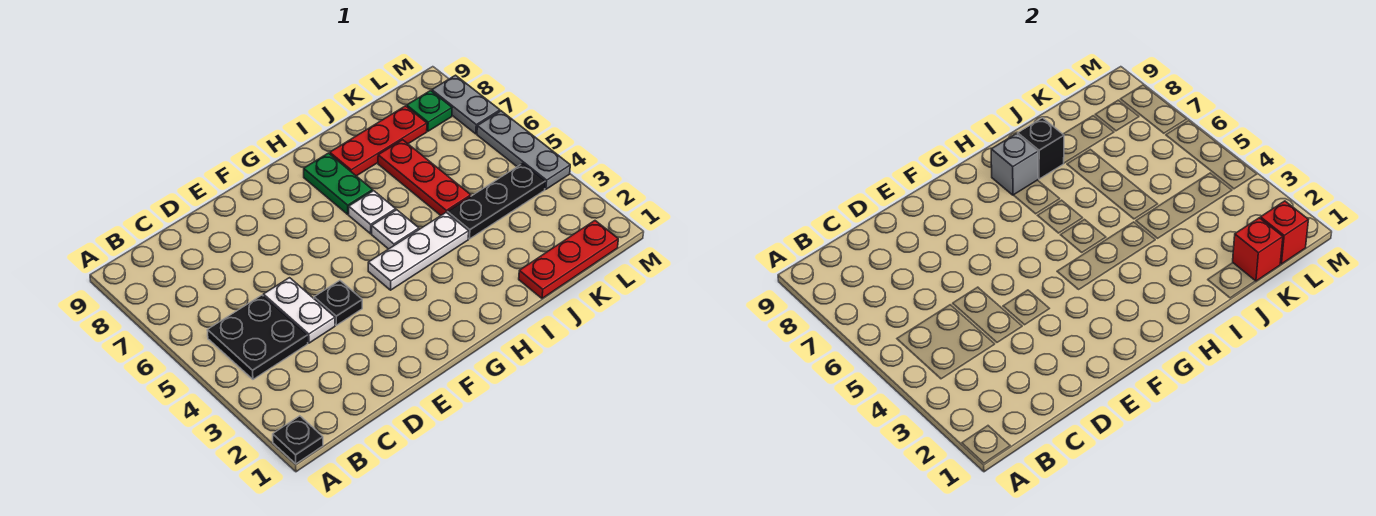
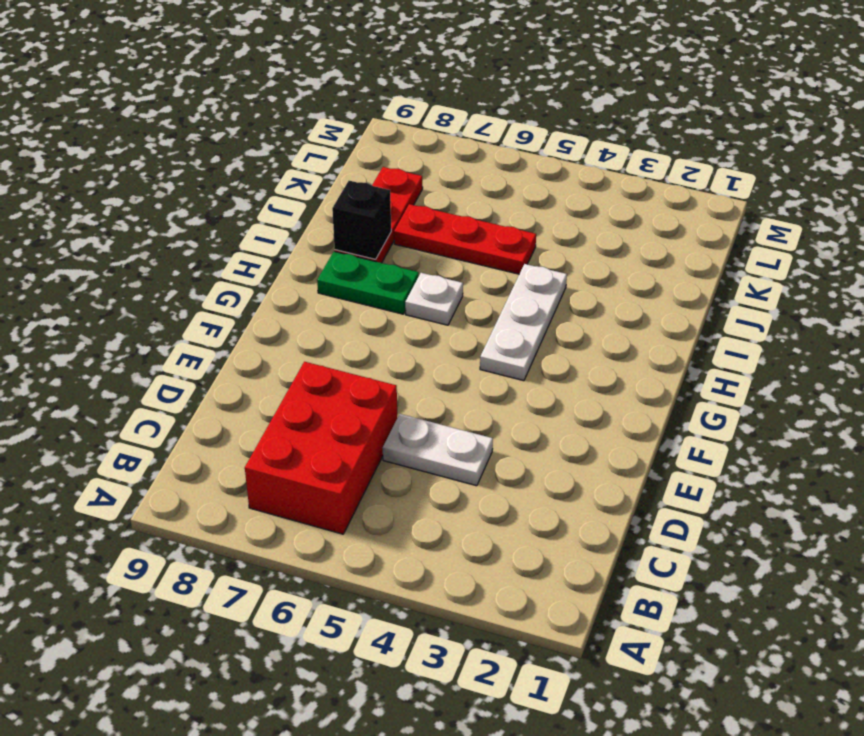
red brick B6:D7 level 1 -> none
none -> black plate A1 level 1
none -> black plate B4:C5 level 1
none -> black plate E4 level 1

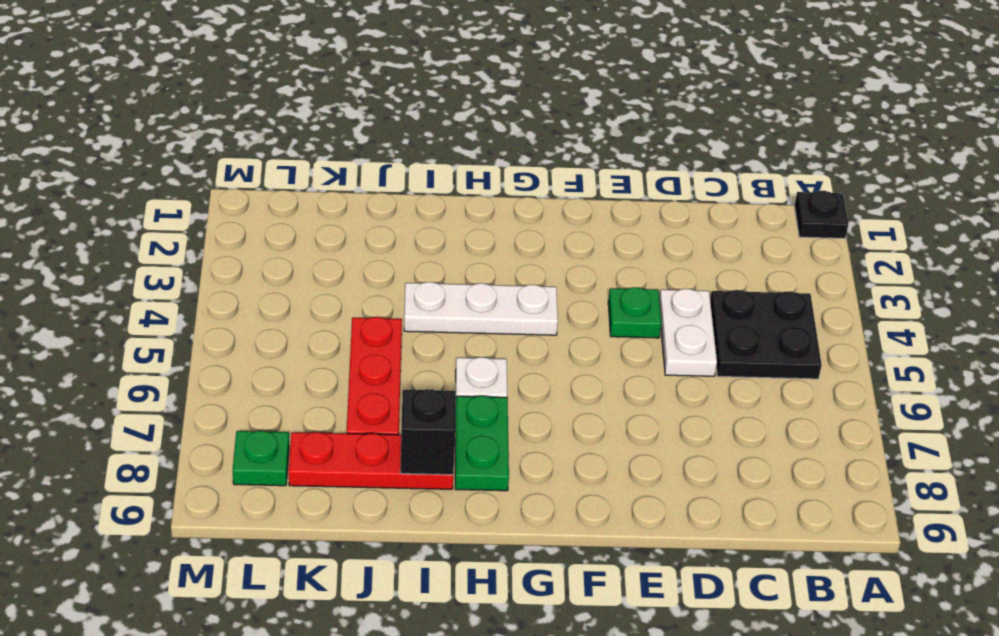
green plate E4 level 1 -> black plate E4 level 1
none -> white plate H5 level 1
none -> red plate J1:L1 level 1
none -> black plate J4:L4 level 1

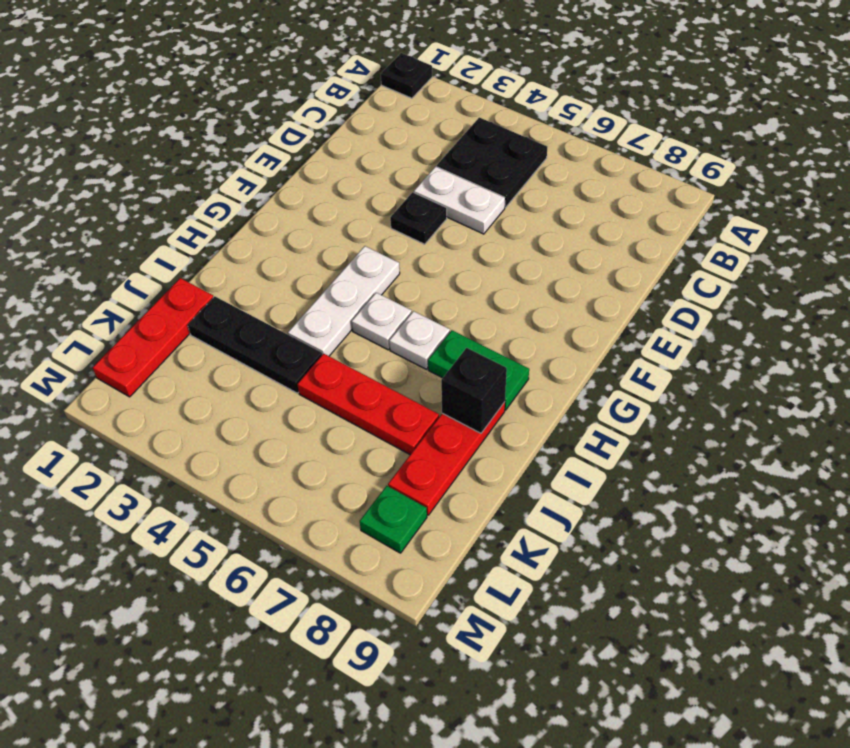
black plate J2:J4 level 1 -> black plate J4:L4 level 1
none -> grey plate M4:M6 level 1
none -> grey plate M7:M8 level 1
none -> grey brick H8 level 2

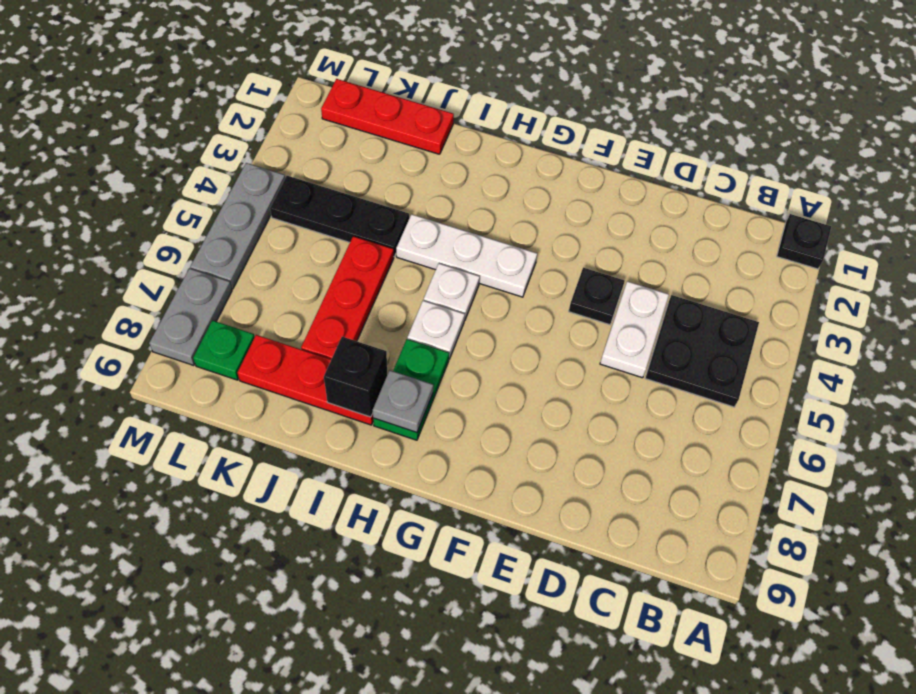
grey plate H8 level 2 -> grey brick H8 level 2
none -> red brick K1 level 2
none -> red brick L1 level 2

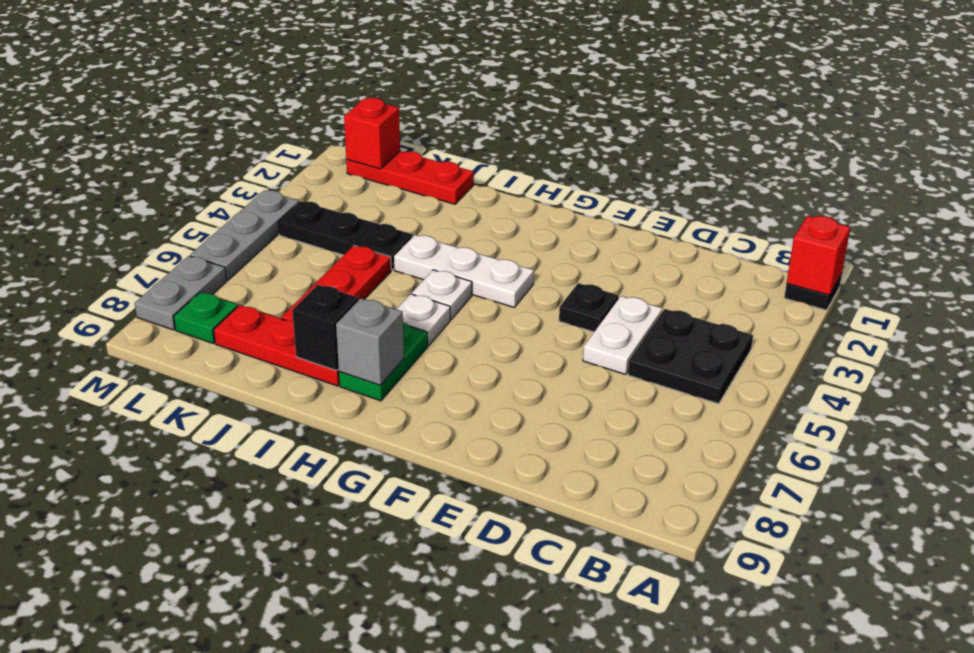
red brick A1 level 2 -> red brick K1 level 2

